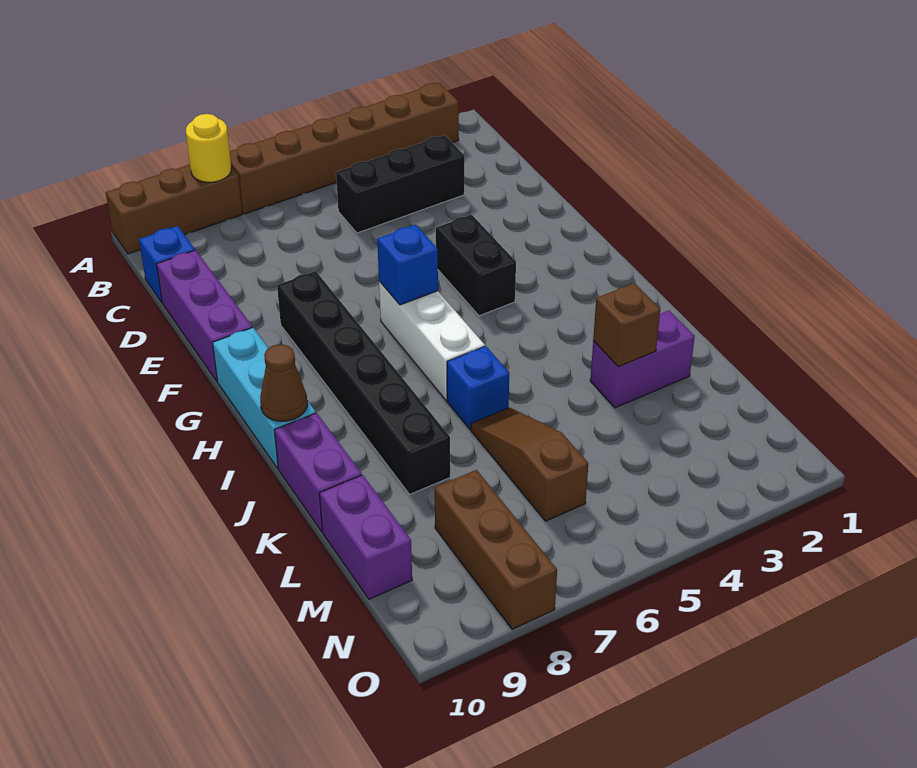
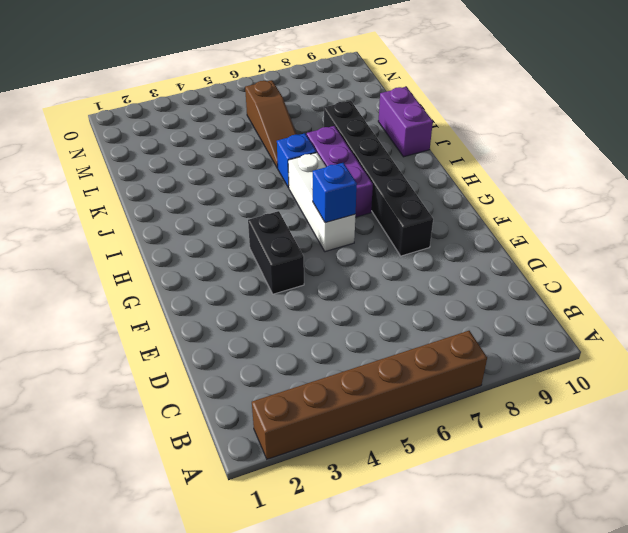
purple brick H7:J7 level 1 -> purple brick D10:F10 level 1
none -> brown brick A8:A10 level 1
none -> black brick C3:C5 level 1
none -> blue brick C10 level 1

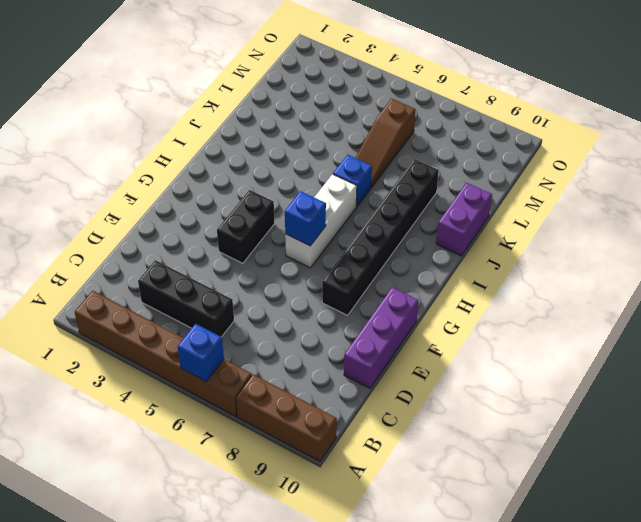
blue brick A6 level 2 -> blue brick C10 level 1
none -> cyan brick G10:I10 level 1
none -> purple brick K2:K3 level 1
none -> purple brick L10:M10 level 1

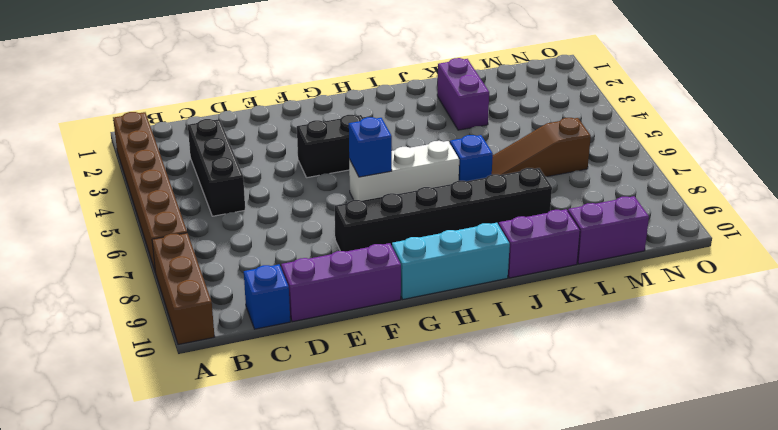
none -> brown brick M8:O8 level 1
none -> yellow round brick A8 level 2
none -> brown cone I10 level 2

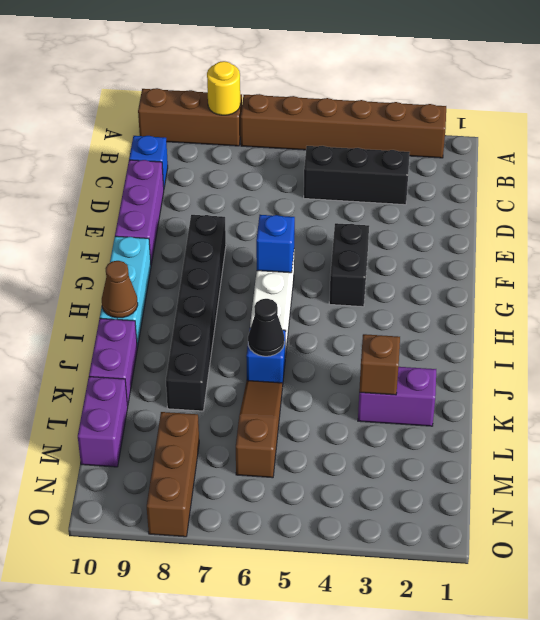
black cone J6 level 2 -> none

